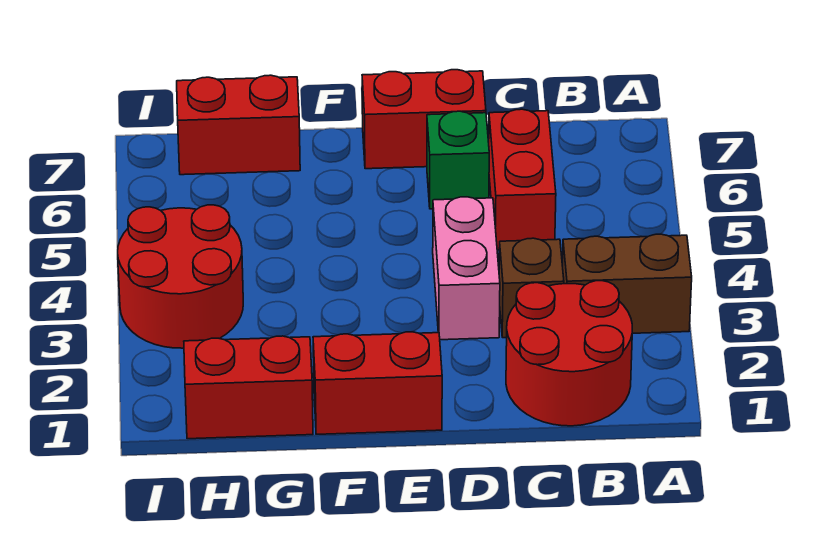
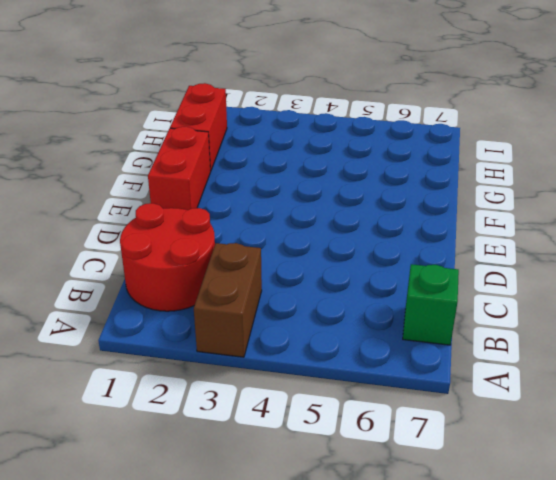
green brick B7 level 1 -> green brick D6 level 1
none -> brown brick C3 level 1
none -> red brick C5:C6 level 1

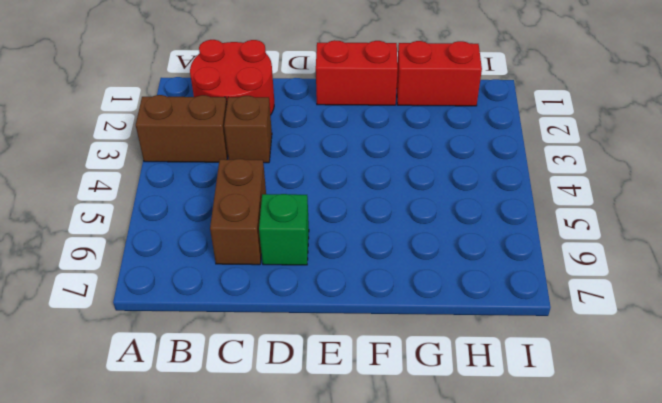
brown brick C5:C6 level 1 -> red brick C5:C6 level 1
none -> pink brick D3:D4 level 1
none -> red brick D7:E7 level 1

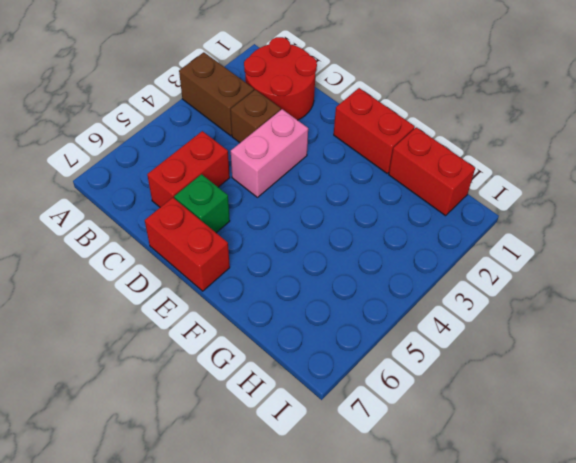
none -> red brick G7:H7 level 1
none -> red round brick H3:I4 level 1

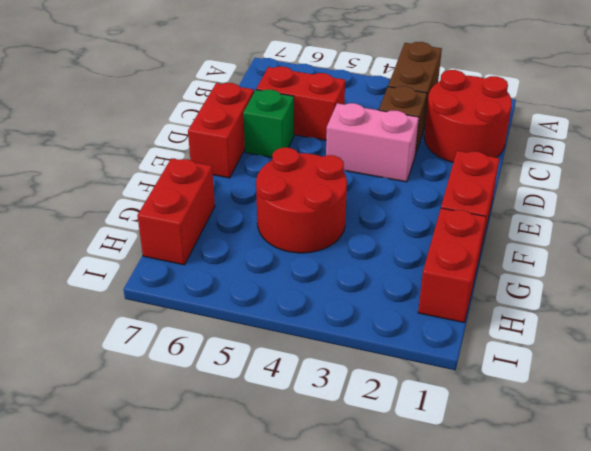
red round brick F4:G5 level 1 -> red round brick H3:I4 level 1

